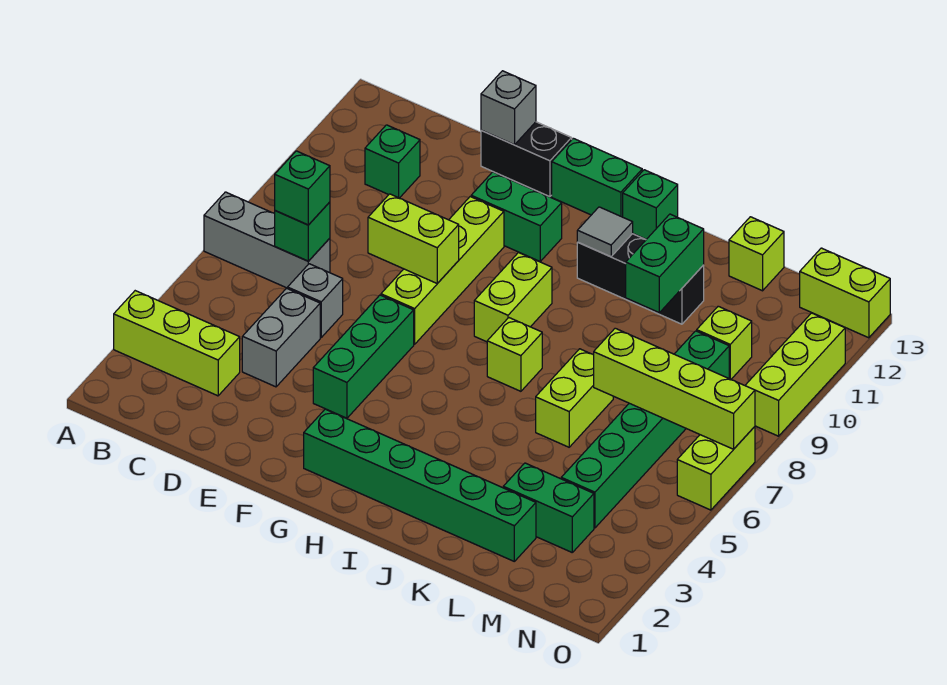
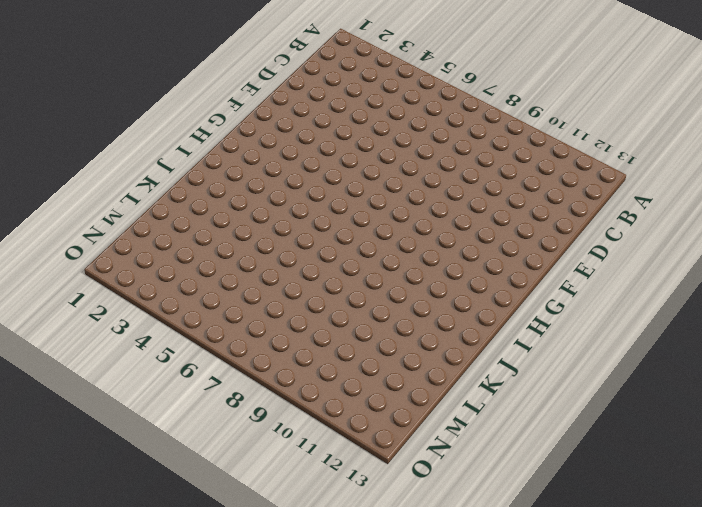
none -> lime brick A3:C3 level 1
none -> grey brick A7:C7 level 1
none -> green brick C11 level 1
none -> grey brick D4:D5 level 1

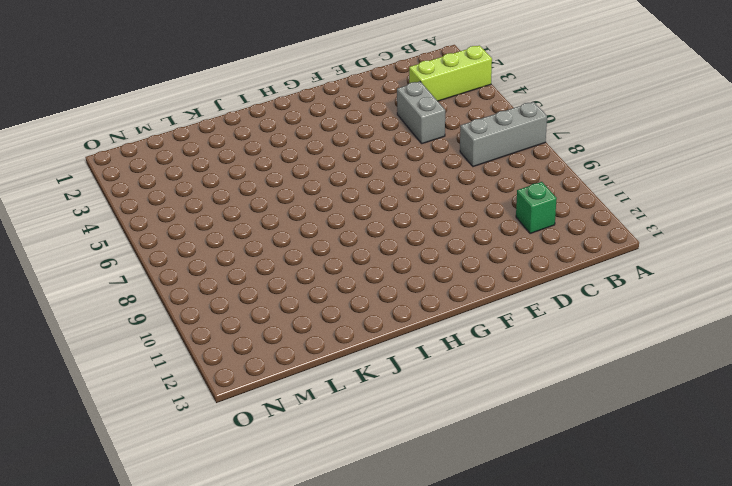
none -> grey brick D6 level 1
none -> black brick E13:F13 level 1
none -> green brick F4:F6 level 1
none -> lime brick F7:F10 level 1

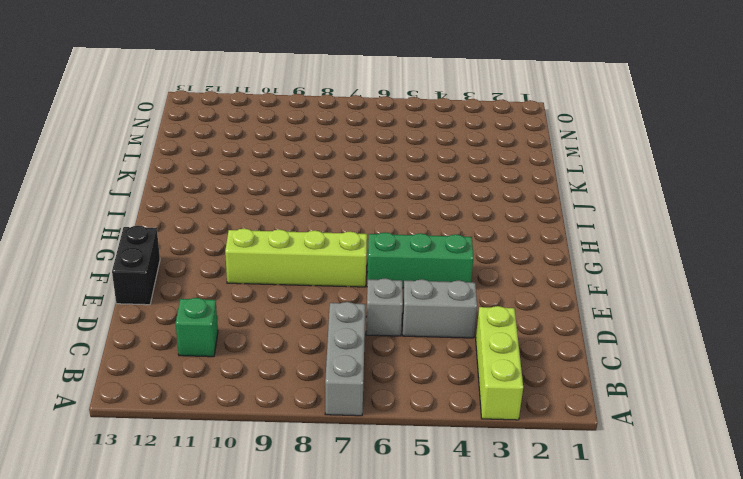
none -> green brick F11:G11 level 1
none -> green brick G2:L2 level 1
none -> green brick G13:H13 level 1
none -> lime brick H8:H9 level 1

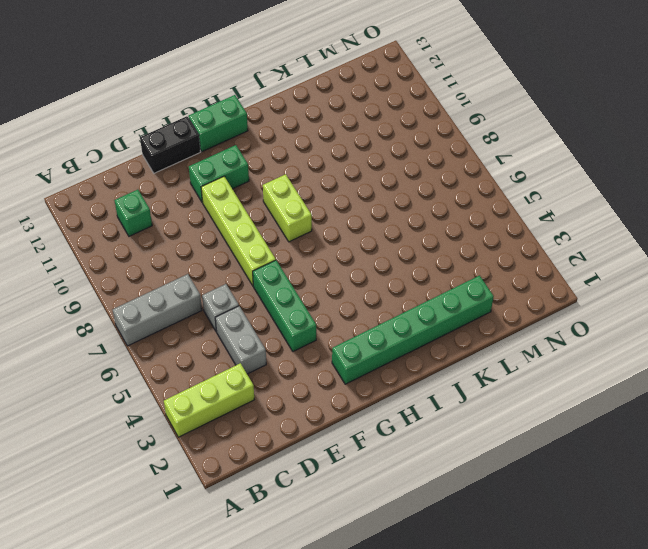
none -> lime brick I7 level 1
none -> black brick I11:K11 level 1
none -> green brick I13 level 1
none -> lime brick K6:K7 level 1

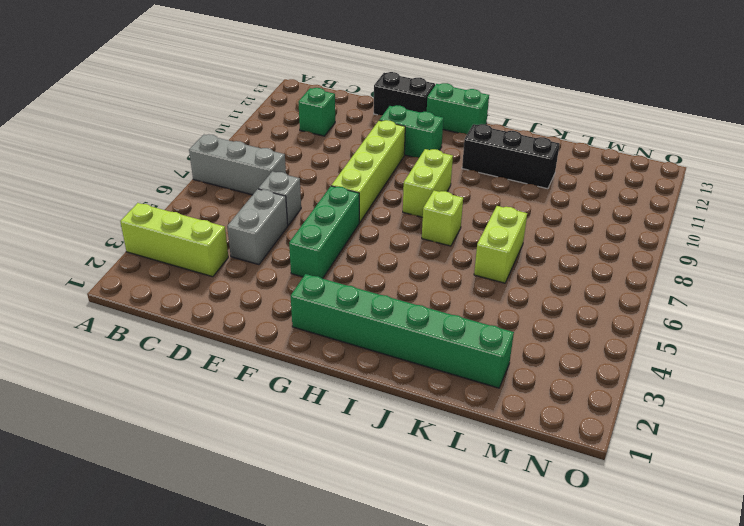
none -> green brick I13 level 1
none -> green brick L3:M3 level 1
none -> lime brick L13 level 1
none -> green brick M4:M9 level 1

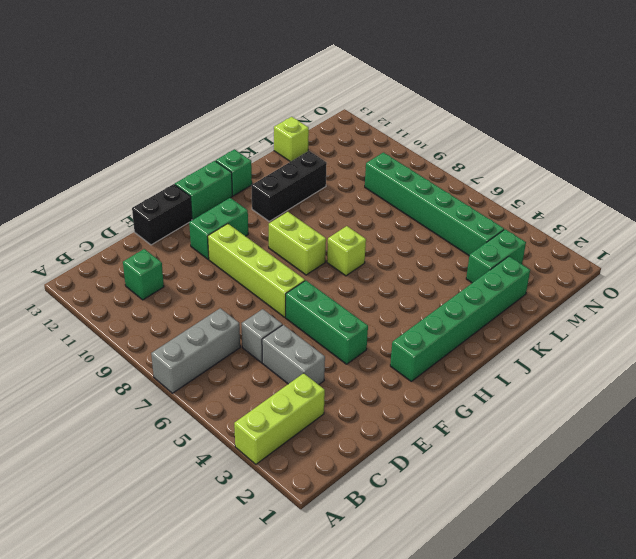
none -> lime brick K6:K7 level 1
none -> lime brick M10 level 1
none -> lime brick N13:O13 level 1
none -> lime brick O6:O7 level 1

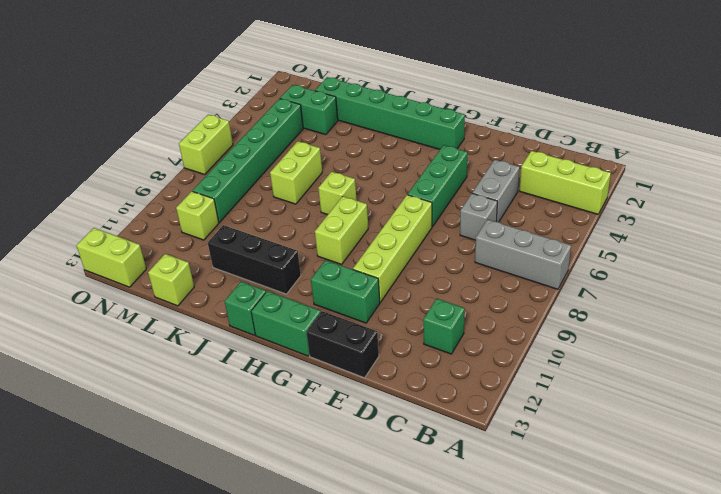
none -> lime brick O9:O11 level 1
none -> green brick C7 level 2
none -> lime brick E8:F8 level 2
none -> grey brick E13 level 2

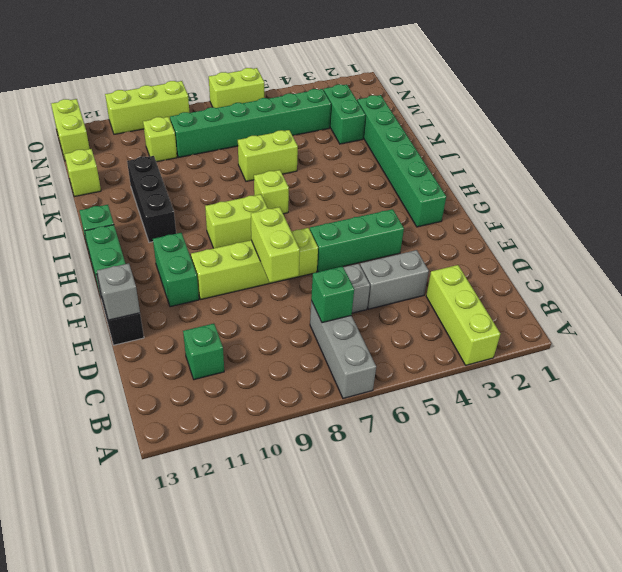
none -> grey tile I11 level 2
none -> green brick K10:K11 level 2
none -> lime brick L7:O7 level 2
none -> green brick C7 level 3

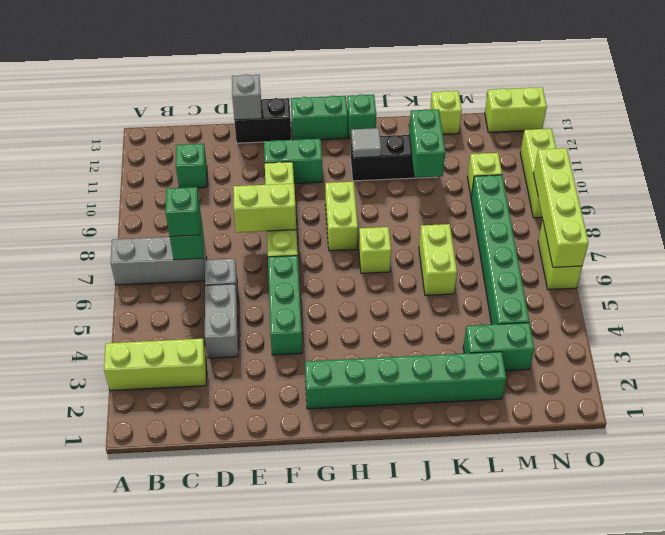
lime brick O6:O9 level 2 -> lime brick L7:O7 level 2

